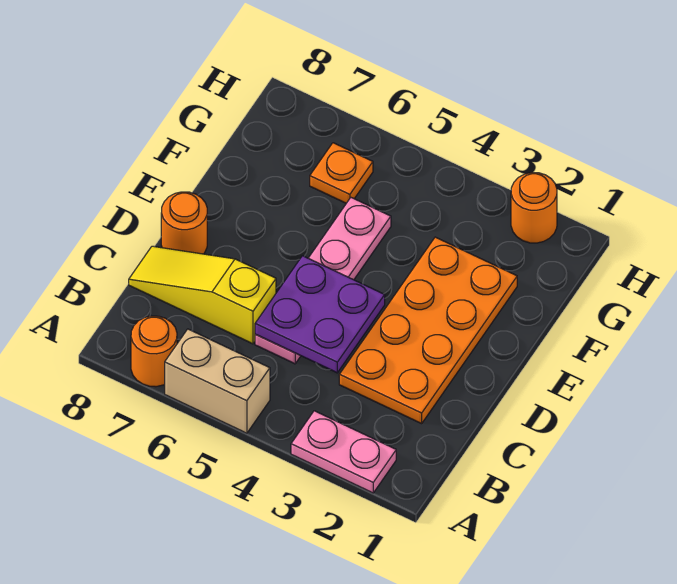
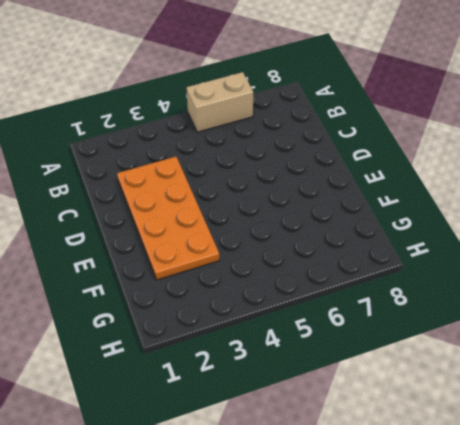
none -> pink plate A2:A3 level 1
none -> orange round brick A7 level 1

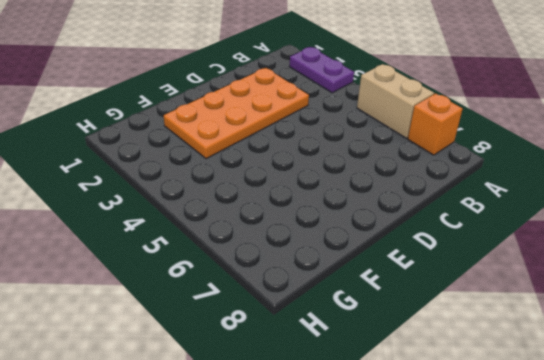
purple plate A2:A3 level 1 -> pink plate A2:A3 level 1
orange brick A7 level 1 -> orange round brick A7 level 1
none -> pink plate C5:F5 level 1
none -> yellow slope C6:C8 level 1 top 6

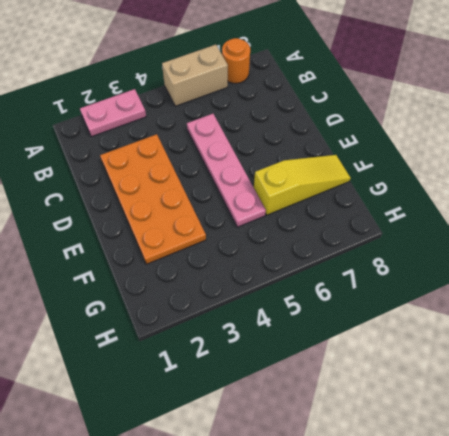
yellow slope F6:F8 level 1 top 6 -> yellow slope C6:C8 level 1 top 6
none -> orange round brick D8 level 1
none -> orange plate G6 level 1

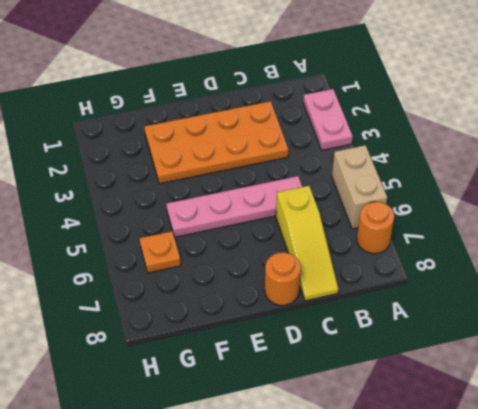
none -> orange round brick H2 level 1
none -> purple plate C4:D5 level 2

